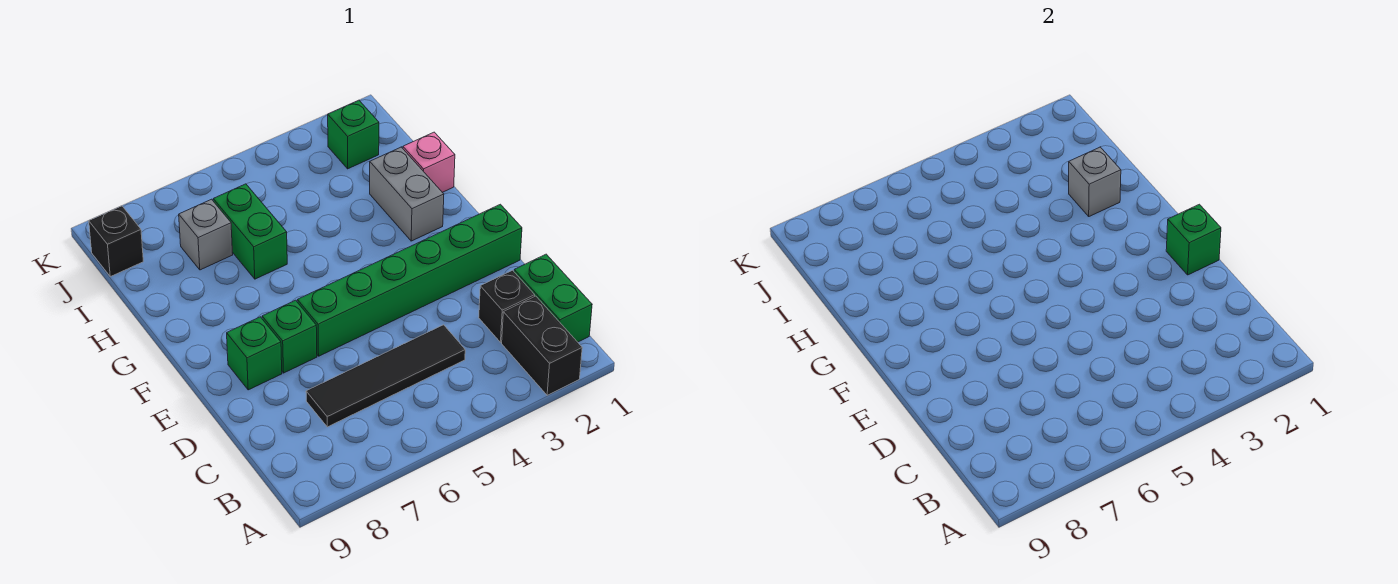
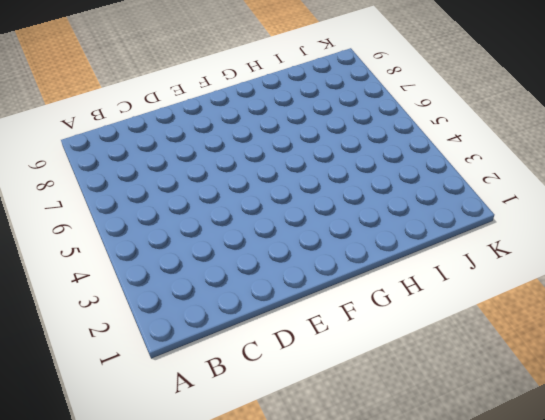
none -> black brick A2:B2 level 1
none -> green brick B1:C1 level 1
none -> black brick C2 level 1

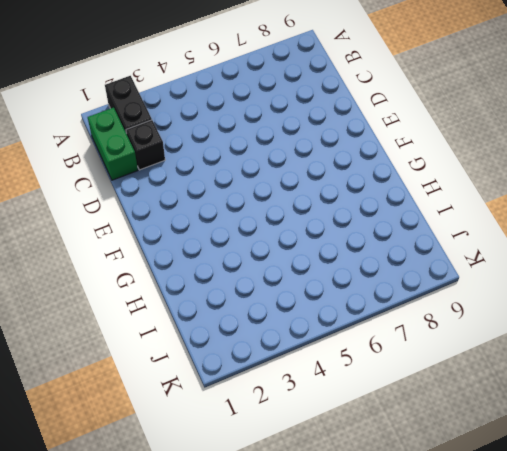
none -> black tile C4:C7 level 1
none -> green brick E1:E6 level 1
none -> green brick E7 level 1

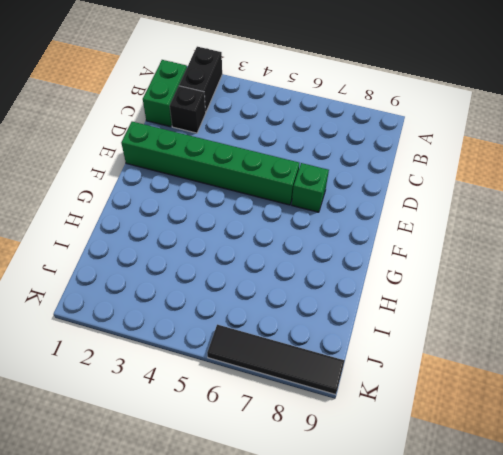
black tile K6:K9 level 1 -> black tile C4:C7 level 1
none -> green brick E8 level 1
none -> grey brick G2:H2 level 1
none -> pink brick H1 level 1

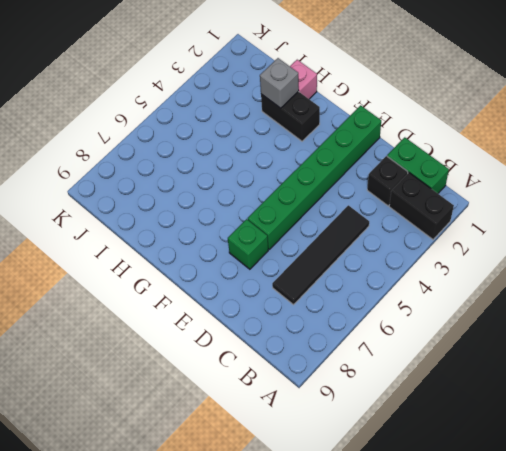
black brick G2:H2 level 1 -> grey brick G2:H2 level 1
none -> green brick E8 level 1
none -> green brick H6:I6 level 1
none -> grey brick I7 level 1

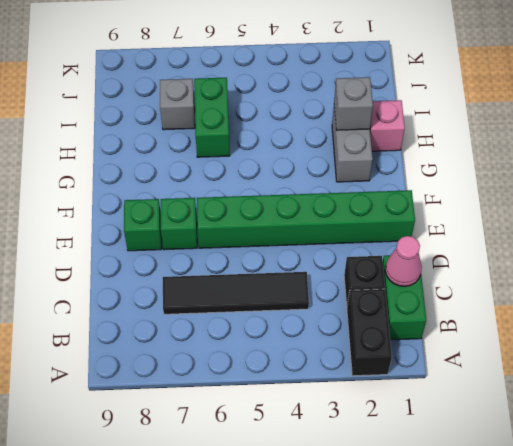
pink cone C1 level 2 -> none
none -> green brick J2 level 1
none -> black brick J9 level 1
none -> green brick E1 level 2

